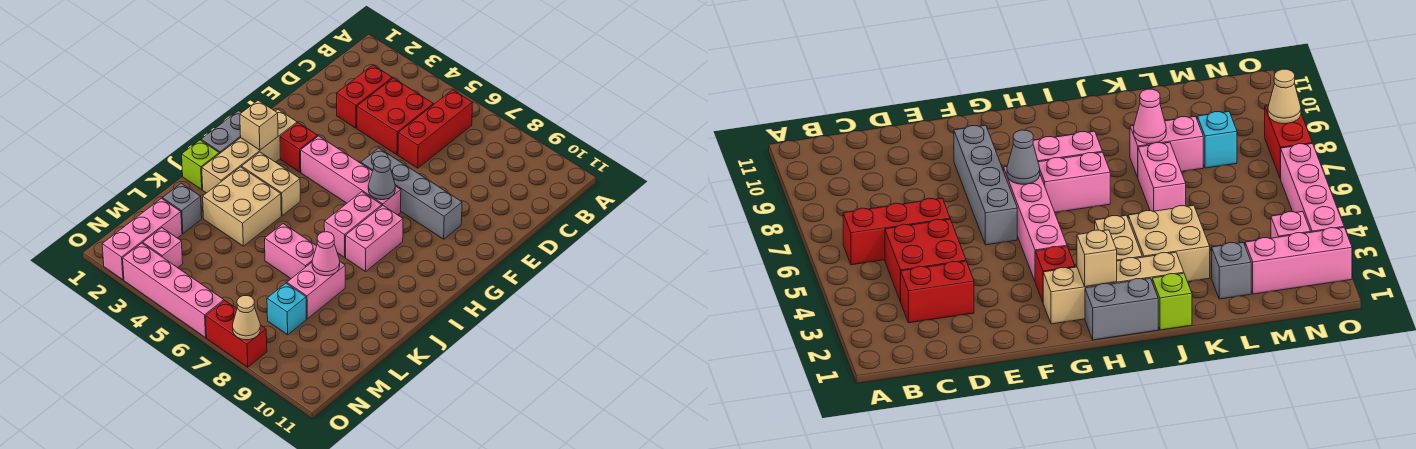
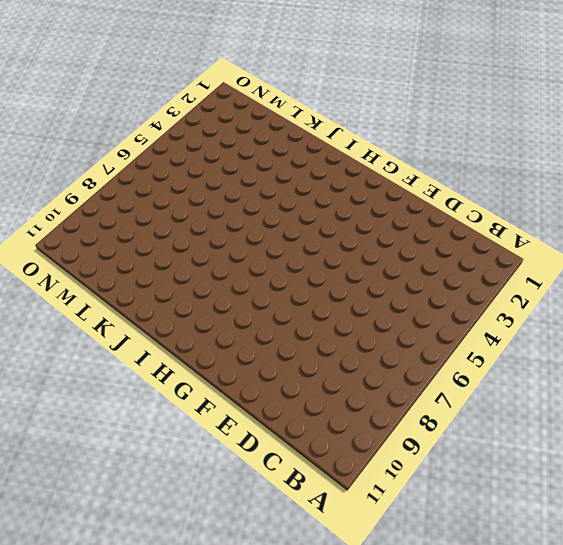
none -> red brick B6:D6 level 1
none -> red brick C3:D3 level 1
none -> red brick C4:D5 level 1

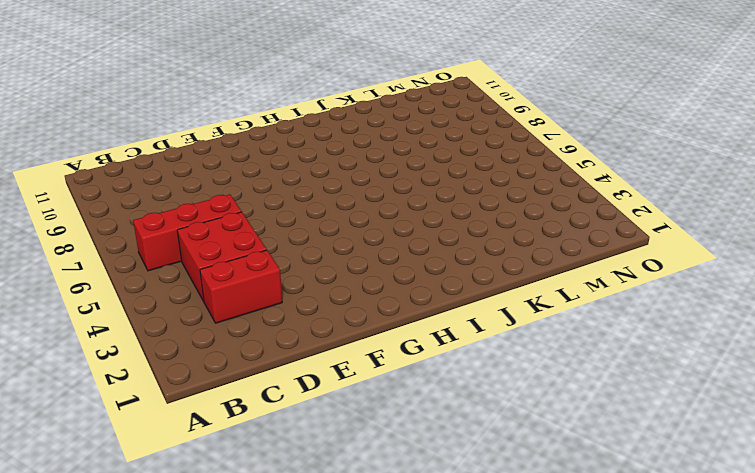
none -> grey brick F6:F9 level 1
none -> tan brick G2:J2 level 1
none -> red brick G3 level 1

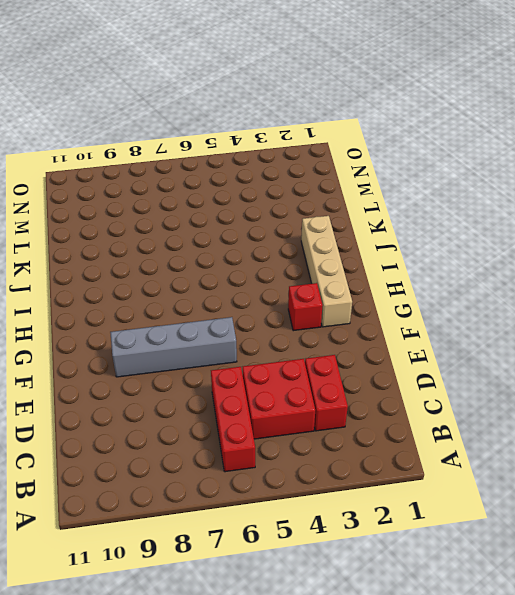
none -> pink brick G4:G7 level 1
none -> grey brick H1:I1 level 1
none -> pink brick H7:I7 level 1

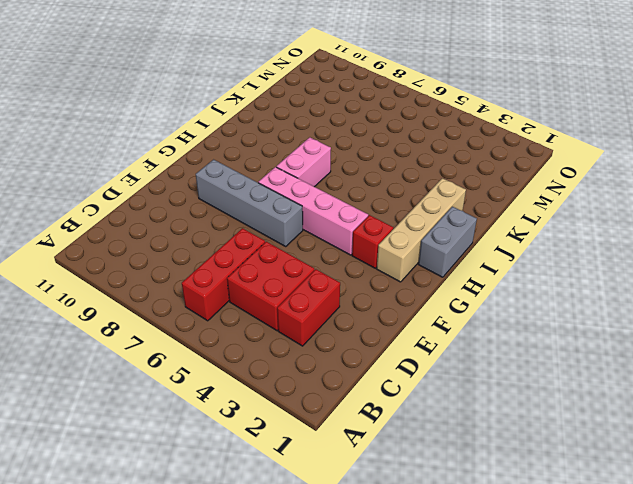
none -> pink brick H8:I8 level 1
none -> tan brick I3:I4 level 1
none -> lime brick J1 level 1

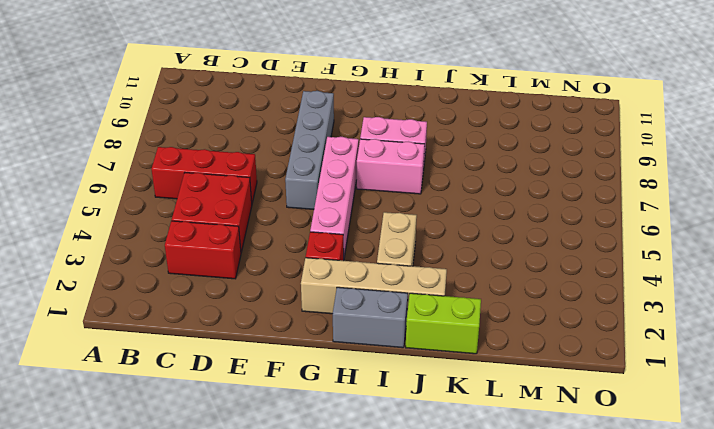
lime brick J1:K1 level 1 -> lime brick J1 level 1
none -> tan brick J3:K4 level 1
none -> pink brick K6:K7 level 1
none -> pink brick K8:L8 level 1

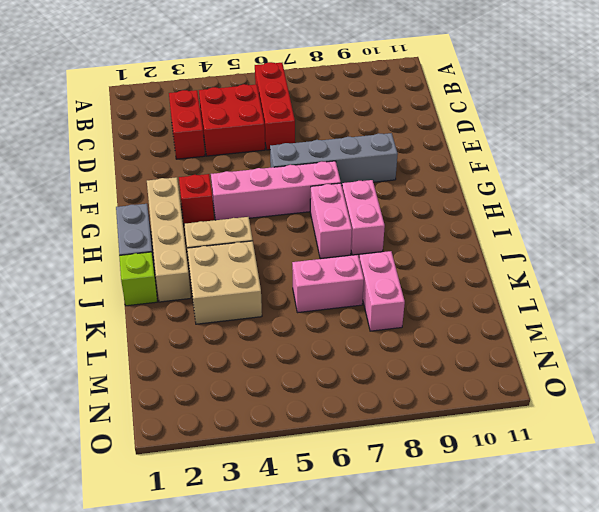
none -> grey brick L2 level 1
none -> pink brick M2:O2 level 1
none -> cyan brick M8 level 1

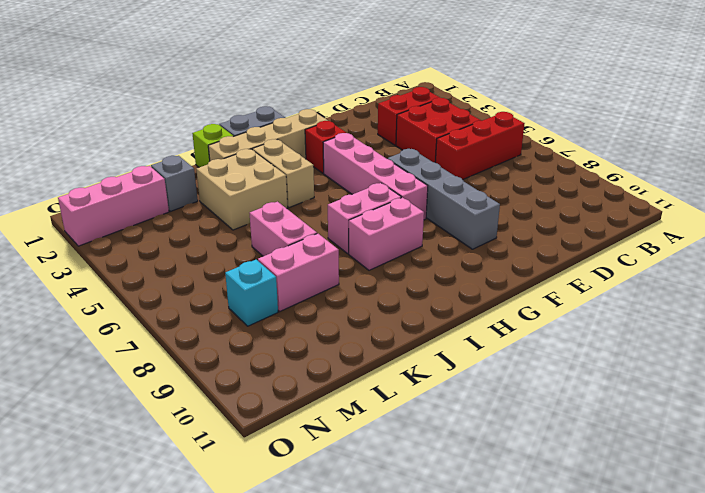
none -> pink brick N3 level 1
none -> pink brick O3:O6 level 1
none -> red brick O7:O8 level 1

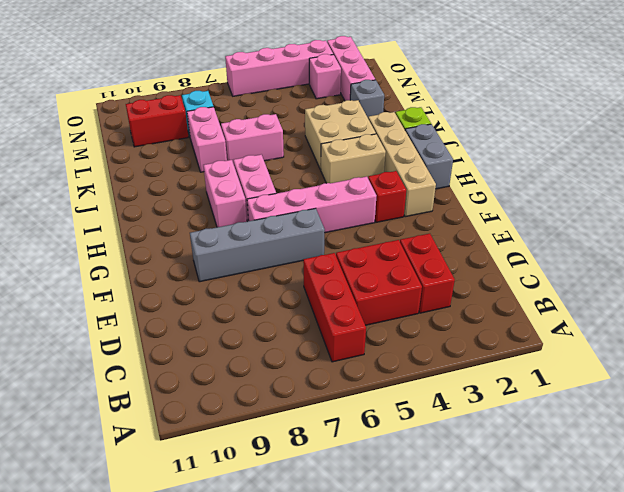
red brick M9:M10 level 1 -> red brick O7:O8 level 1
none -> grey cone G7 level 2
none -> tan brick H2 level 2
none -> pink cone K8 level 2

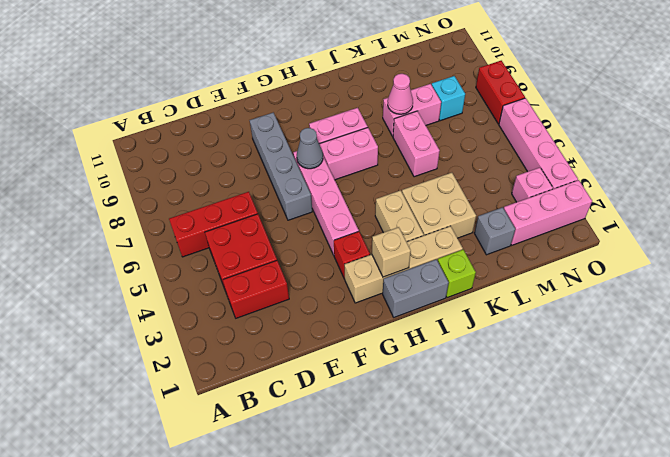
none -> tan cone O8 level 2

